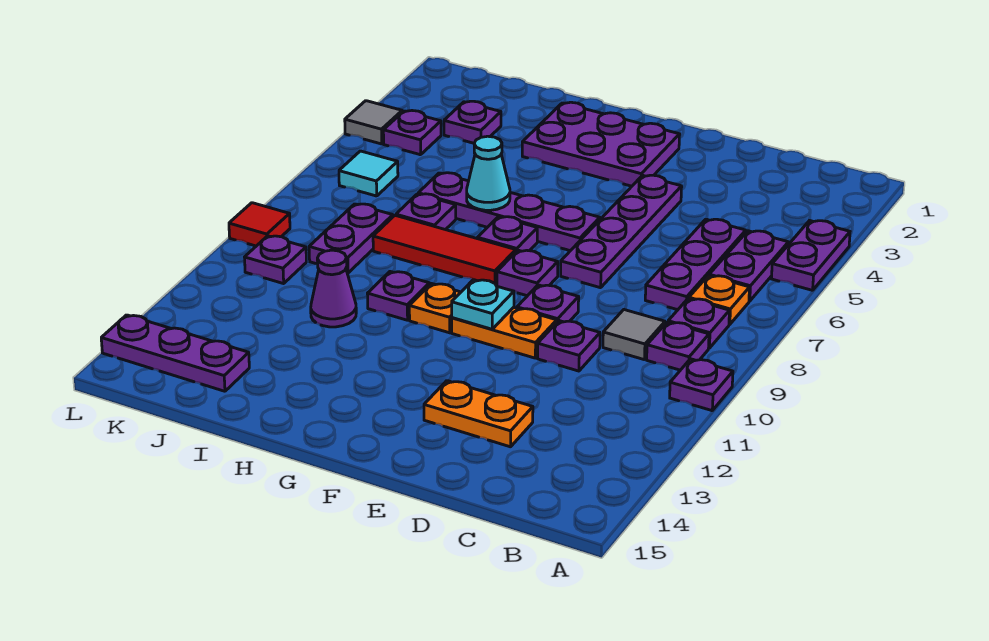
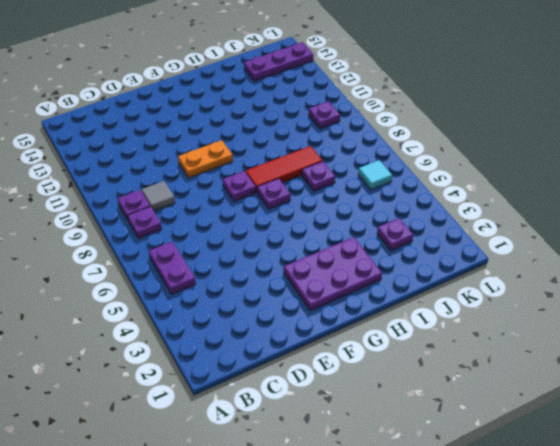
none -> purple plate A4:A5 level 1
none -> purple plate A10 level 1
none -> orange plate B7 level 1
none -> purple plate C5:C7 level 1

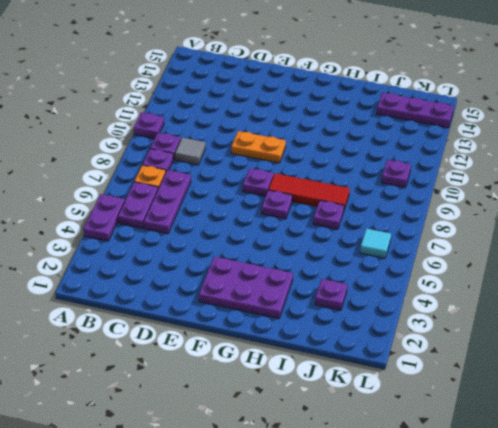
none -> purple plate D10 level 1
none -> orange plate D13:E13 level 1
none -> purple plate E4:E7 level 1
none -> purple plate E9 level 1

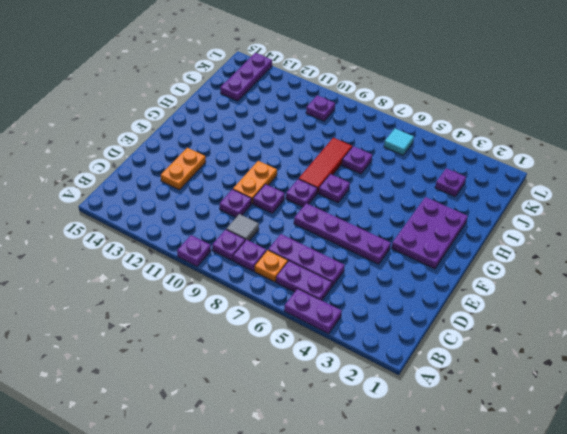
none -> purple plate F6:I6 level 1
none -> orange plate G10 level 1
none -> purple plate H10 level 1
none -> purple cone I11 level 1

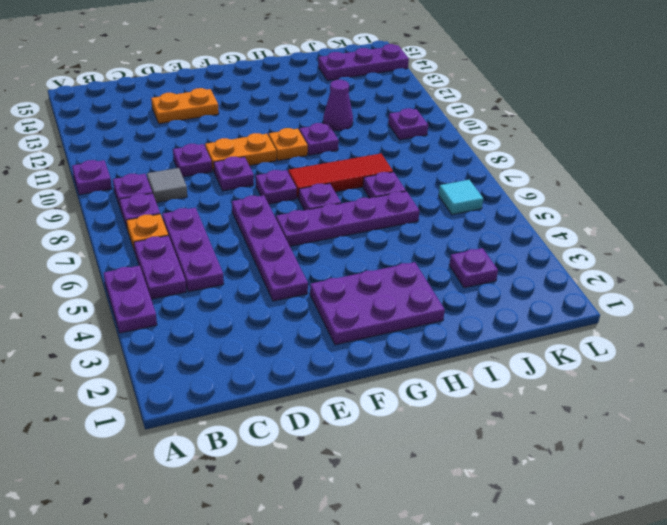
none -> purple plate J8:J9 level 1
none -> purple plate K4 level 1
none -> grey tile L4 level 1
none -> red tile L9 level 1

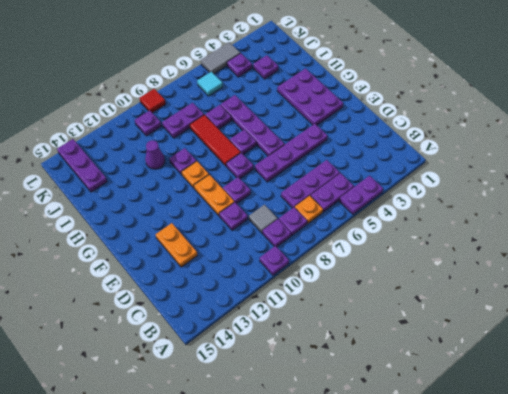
grey tile L4:L5 level 1 -> grey tile L4 level 1
none -> cyan plate F10 level 2
none -> cyan cone H6 level 2

